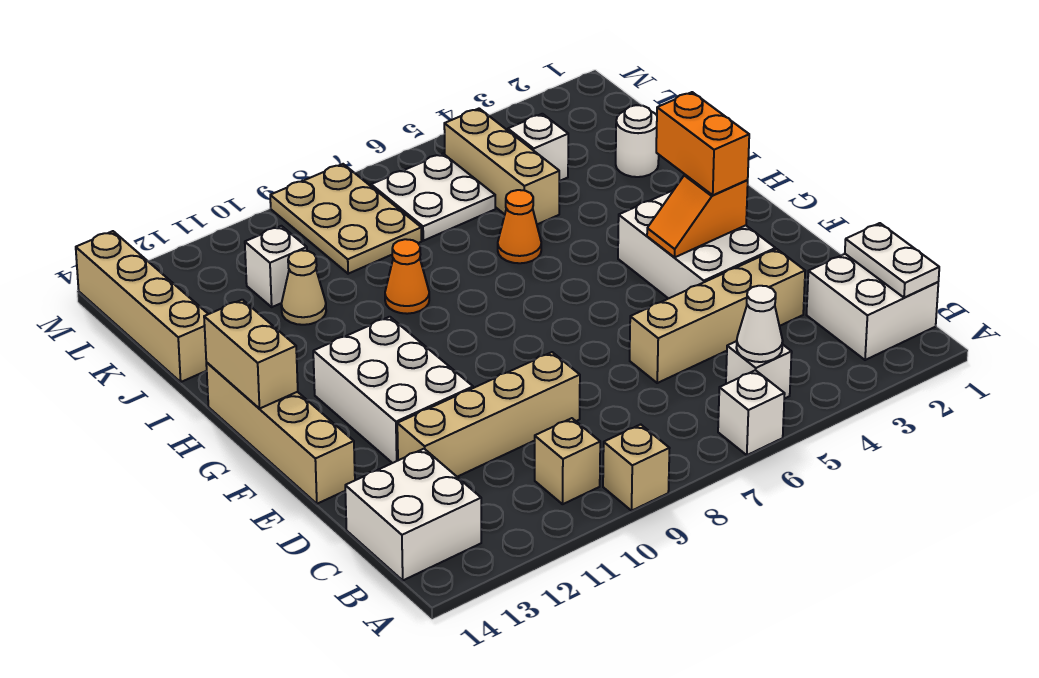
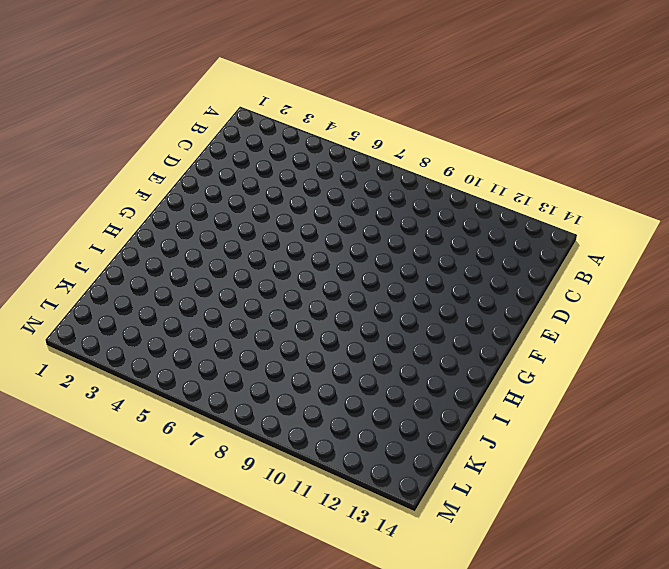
none -> white brick A6 level 1
none -> tan brick A9 level 1
none -> white brick B1:C2 level 1

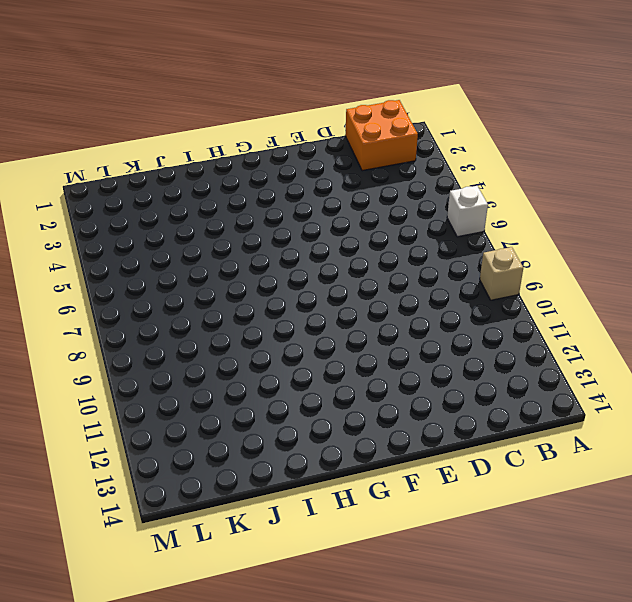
orange brick B1:C2 level 1 -> white brick B1:C2 level 1
none -> white brick B5 level 1
none -> tan brick B10 level 1
none -> white brick B13:C14 level 1

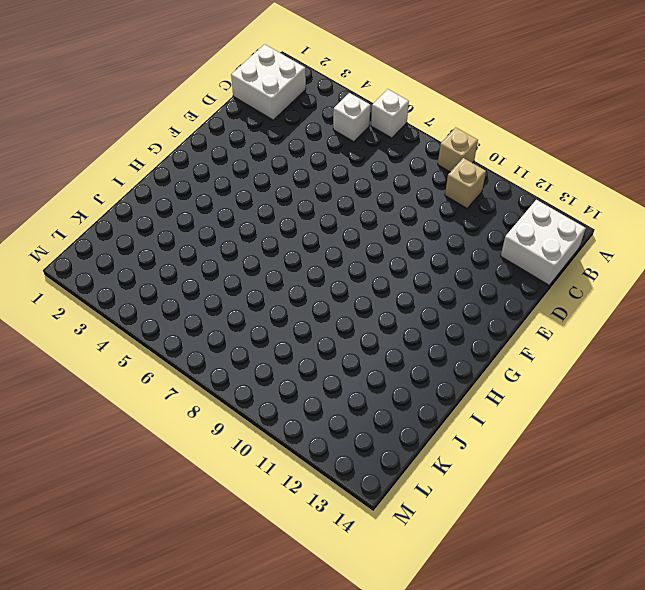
none -> tan brick D3:D6 level 1
none -> tan brick D9:D12 level 1
none -> white brick E3:G4 level 1

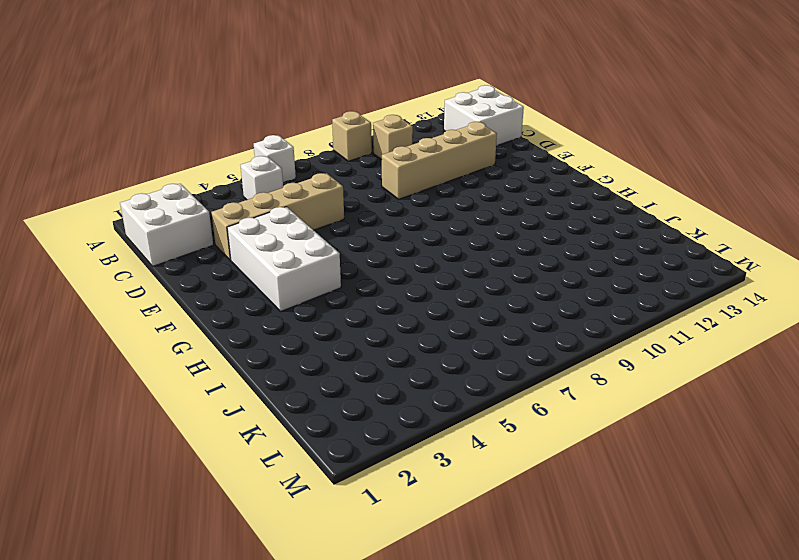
none -> white brick E11:G12 level 1
none -> tan brick E14:H14 level 1
none -> orange cone I6 level 1

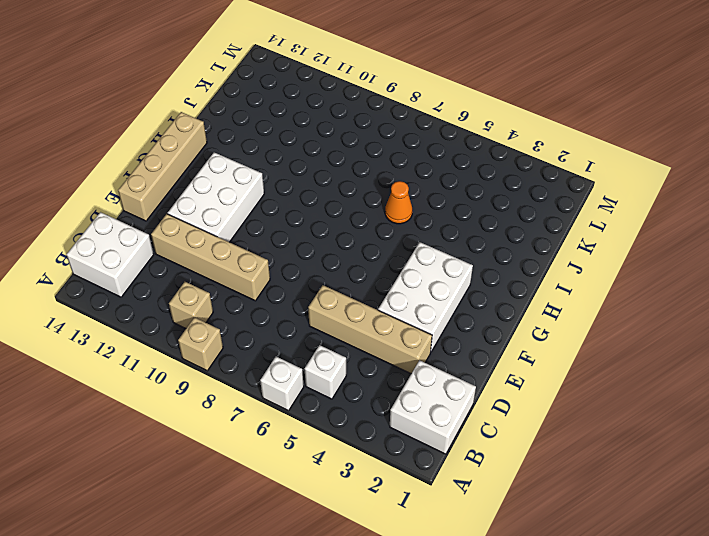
none -> orange cone I9 level 1
none -> white round brick J2 level 1
none -> tan brick J5:L5 level 1

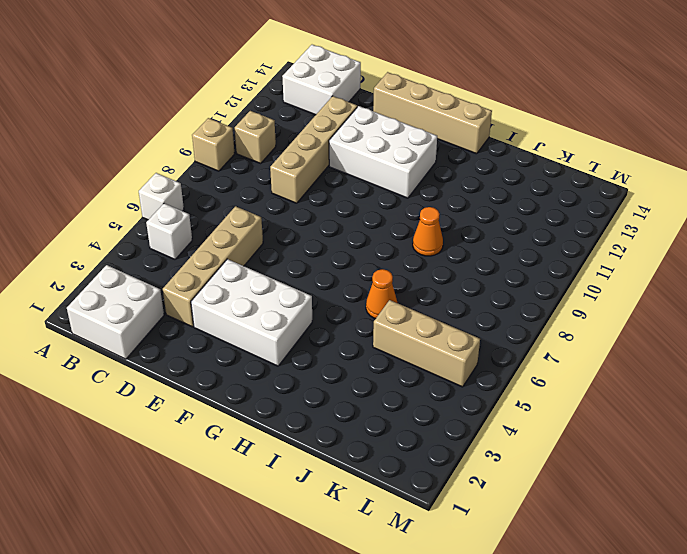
none -> white round brick J2 level 1
none -> tan cone J11 level 1
none -> tan brick J14:M14 level 1

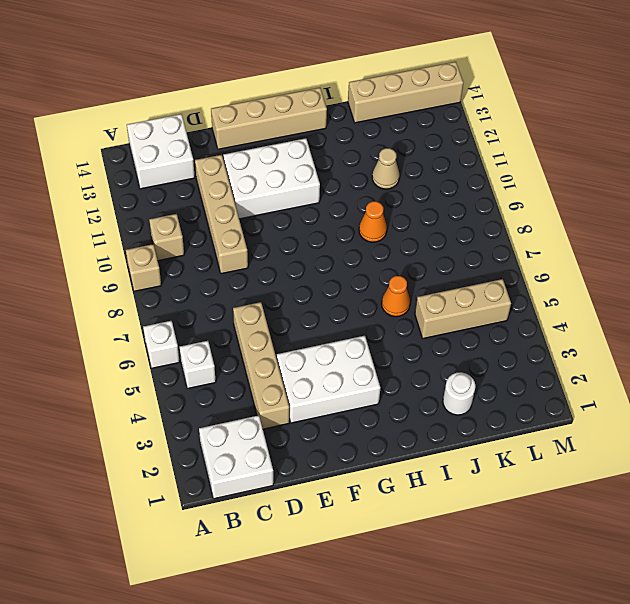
none -> white brick K4 level 1
none -> white plate K6:L7 level 1
none -> tan plate K8:M9 level 1

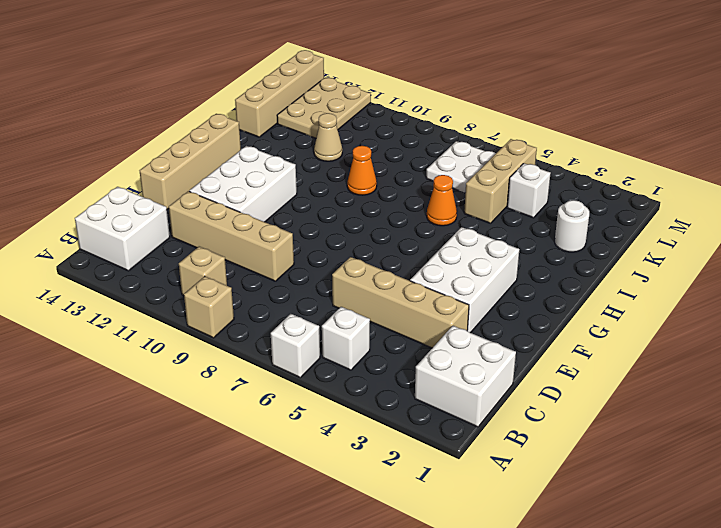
tan plate K12:M13 level 1 -> tan plate K8:M9 level 1
none -> white brick K11 level 1
none -> white plate B1:C1 level 2
none -> white cone B5 level 2

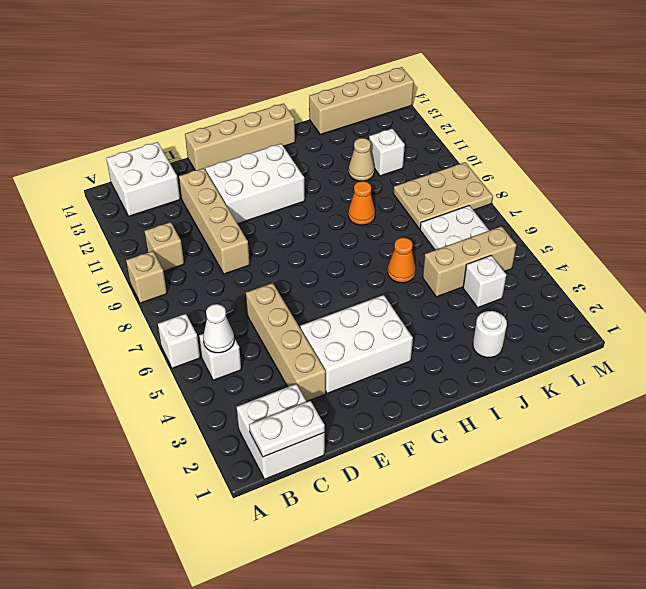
none -> orange slope F3:F4 level 2 top 3
none -> tan brick G14:H14 level 2
none -> orange brick F3:G3 level 3

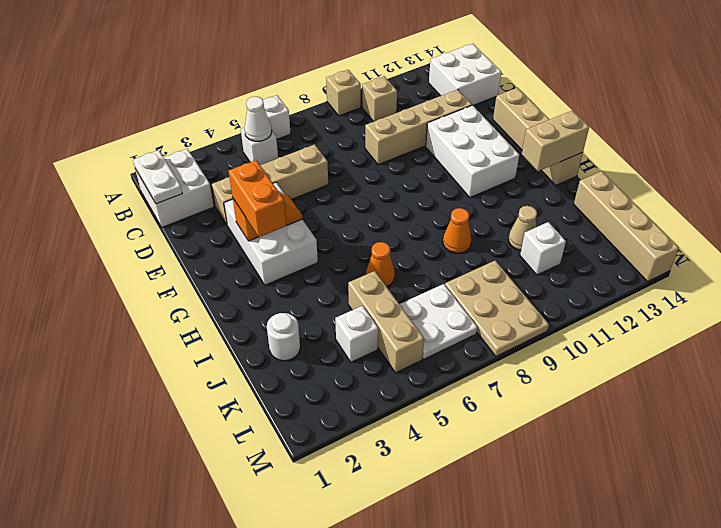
tan brick H13:H14 level 2 -> tan brick G14:H14 level 2

